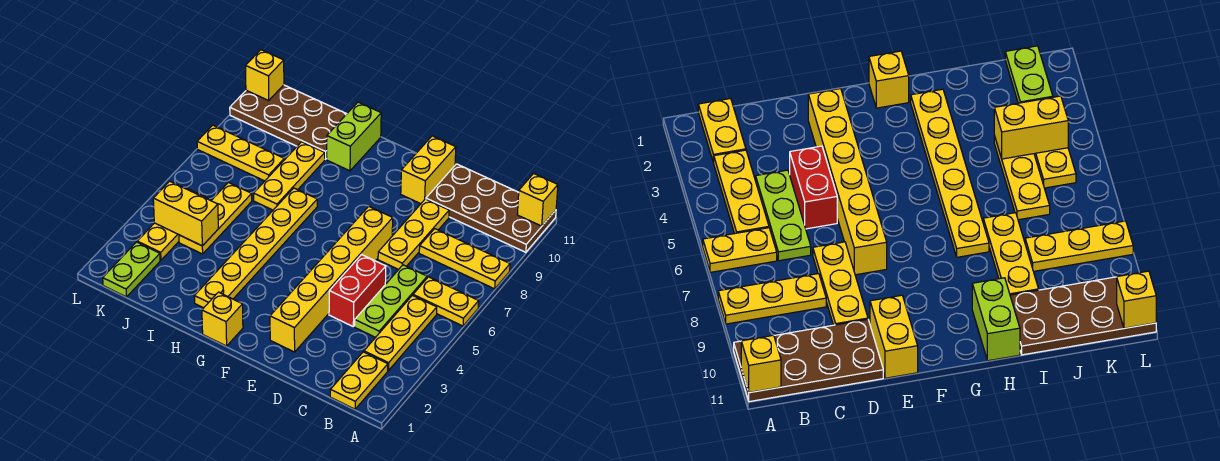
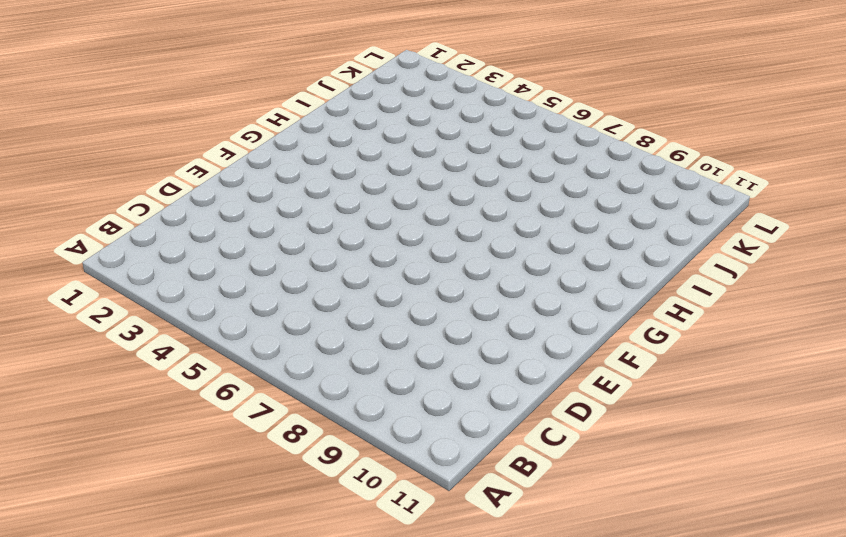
none -> yellow plate A6:B6 level 1
none -> yellow plate A8:C8 level 1
none -> brown plate A10:D11 level 1

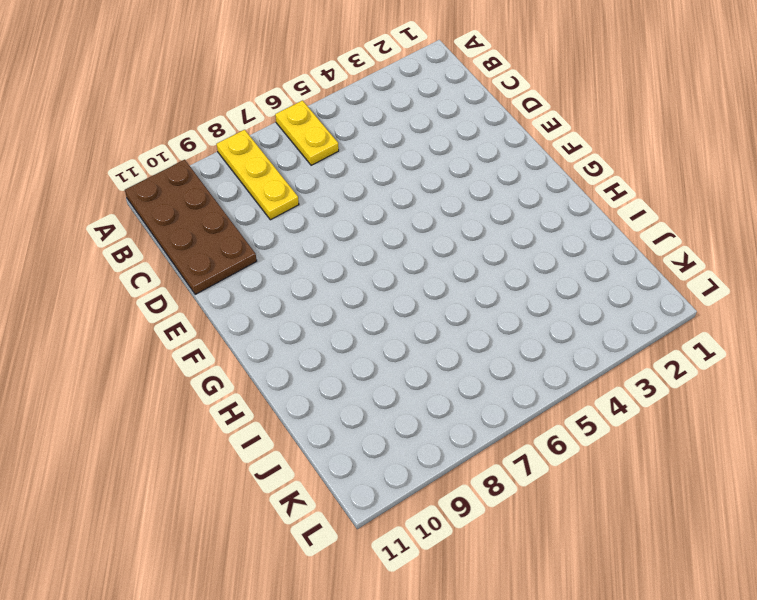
none -> yellow plate B1:B2 level 1
none -> yellow plate B3:B5 level 1
none -> lime plate C4:C6 level 1

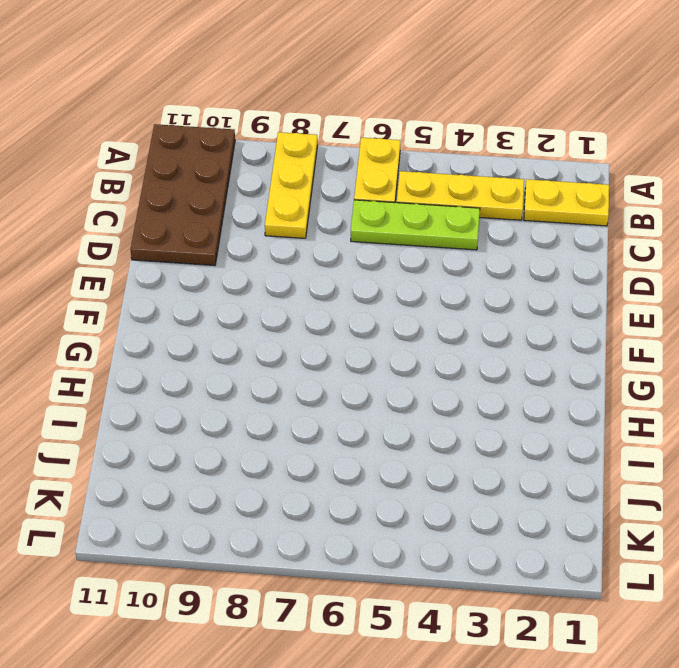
none -> red brick D4:D5 level 1
none -> yellow plate D7:D9 level 1
none -> yellow brick E2:E7 level 1

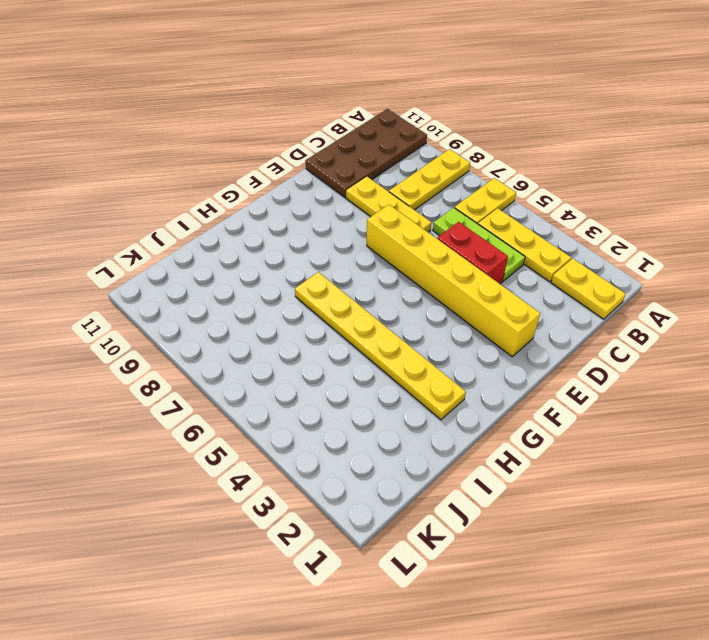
none -> yellow brick E10:E11 level 1
none -> yellow brick G1 level 1
none -> lime brick H10:H11 level 1

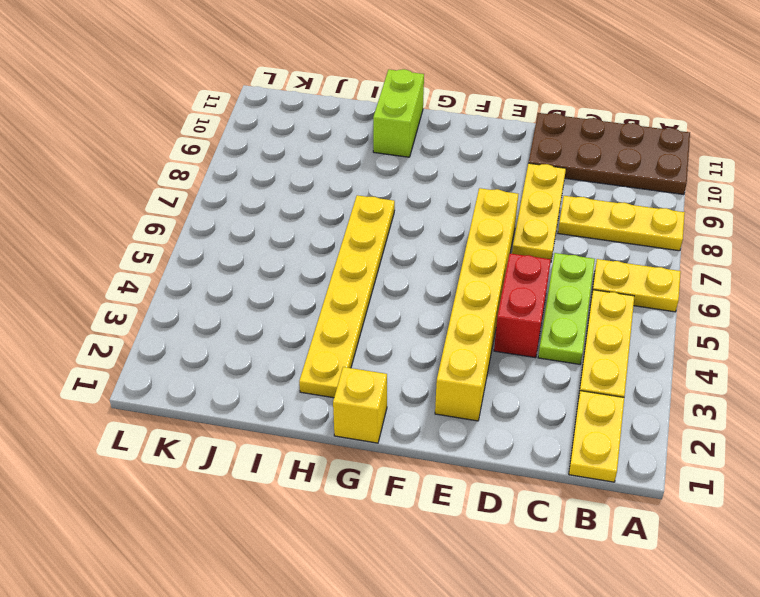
none -> yellow brick E10:E11 level 1
none -> yellow plate I7:I9 level 1
none -> brown plate I10:L11 level 1

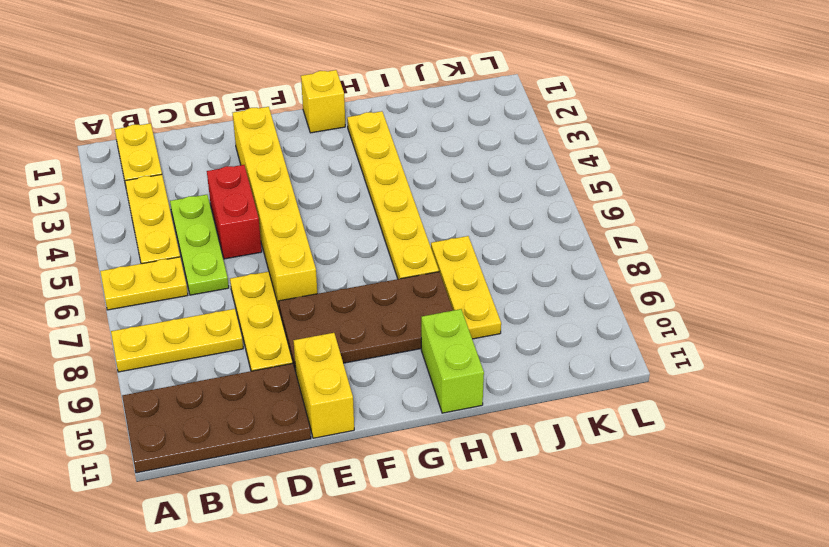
brown plate E8:H9 level 1 -> brown plate I10:L11 level 1
none -> yellow plate J4:J6 level 1
none -> yellow plate J8:L8 level 1
none -> lime plate K1:K2 level 1

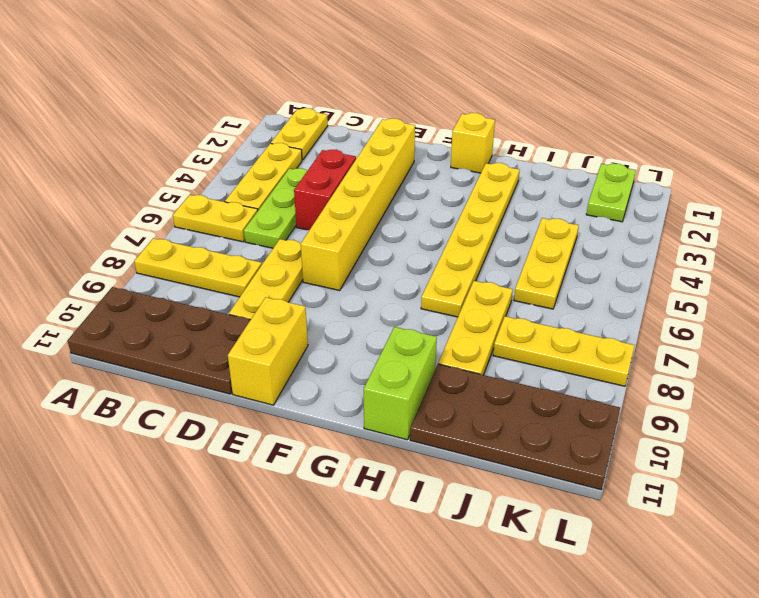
none -> yellow plate K3:K5 level 1
none -> yellow brick A11 level 2
none -> yellow brick J4:K4 level 2

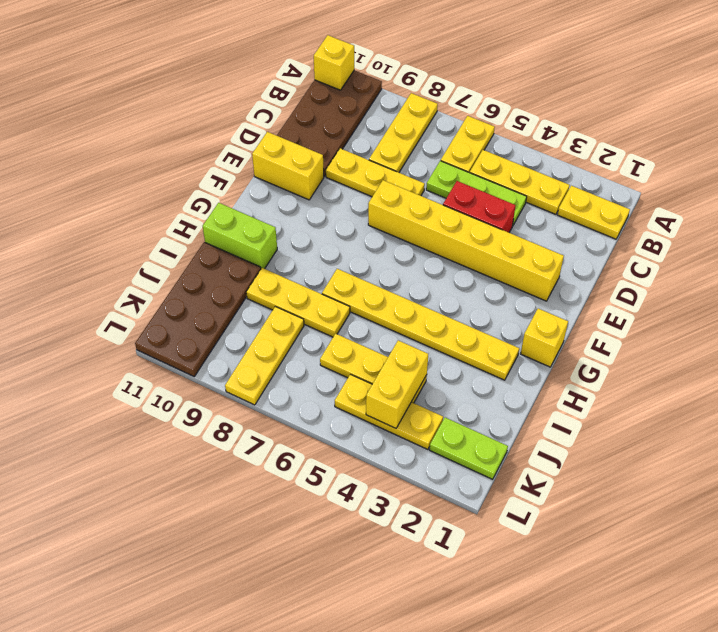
none -> yellow brick L11 level 2

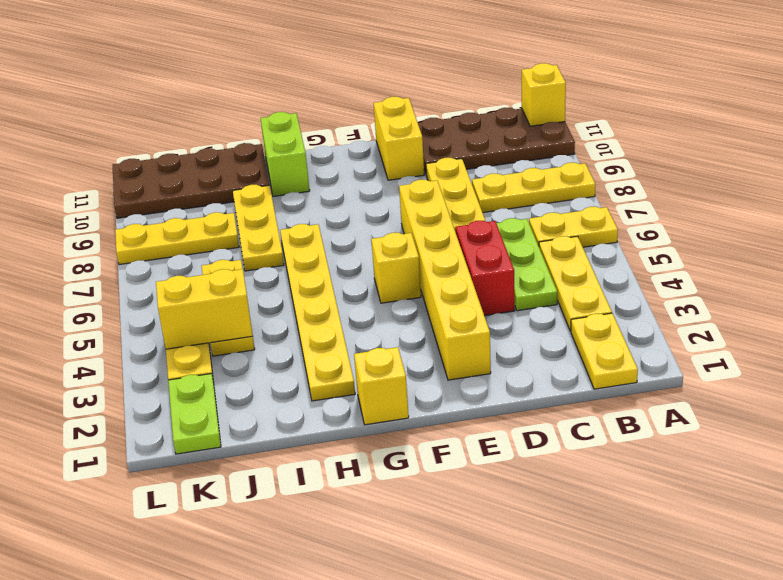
yellow brick F5 level 1 -> yellow brick L11 level 2

